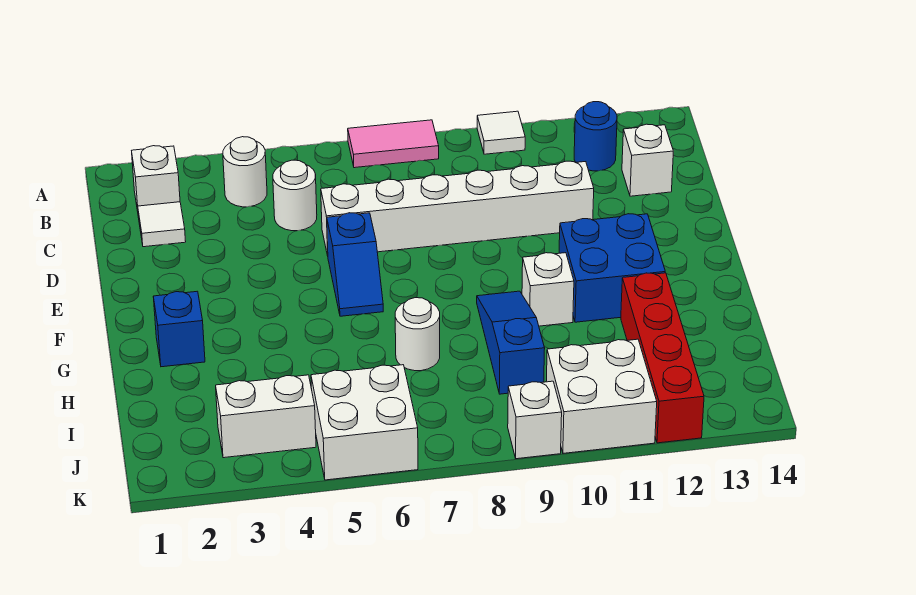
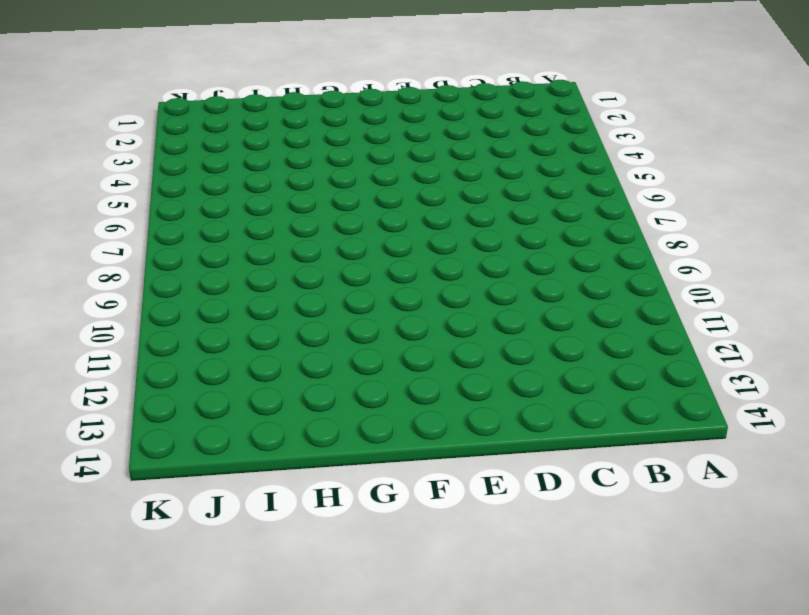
none -> pink tile A7:A8 level 1
none -> white tile A10 level 1
none -> white brick B2 level 1

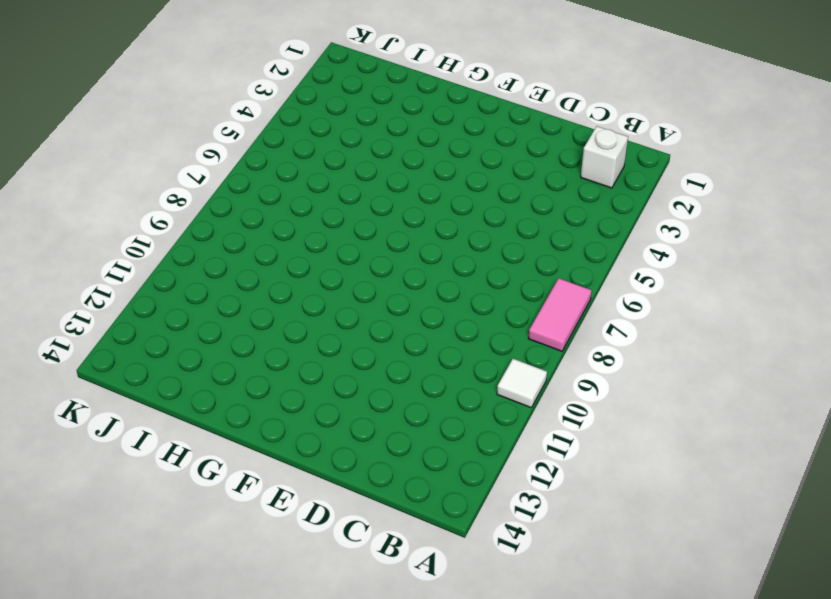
none -> white round brick B4 level 1
none -> blue round brick B12 level 1
none -> white tile C2 level 1

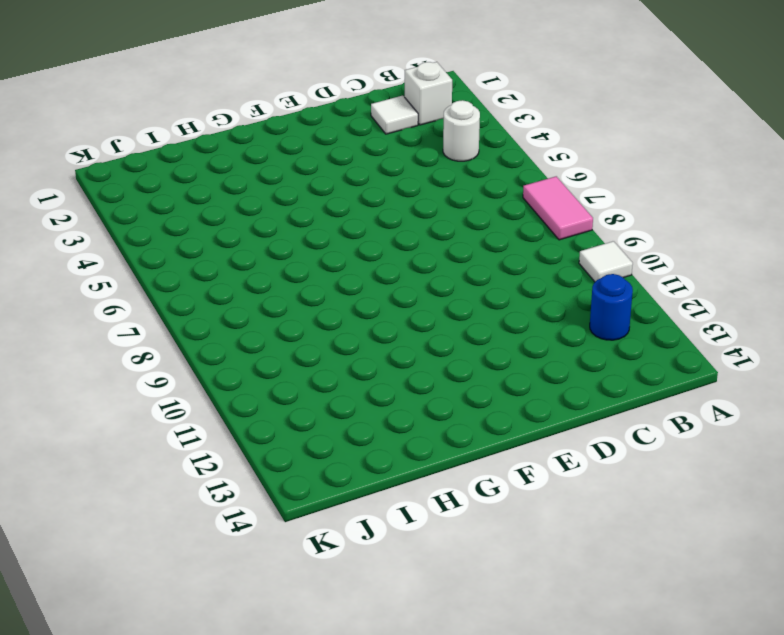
none -> white round brick C5 level 1
none -> white brick C13 level 1
none -> white brick D6:D11 level 1

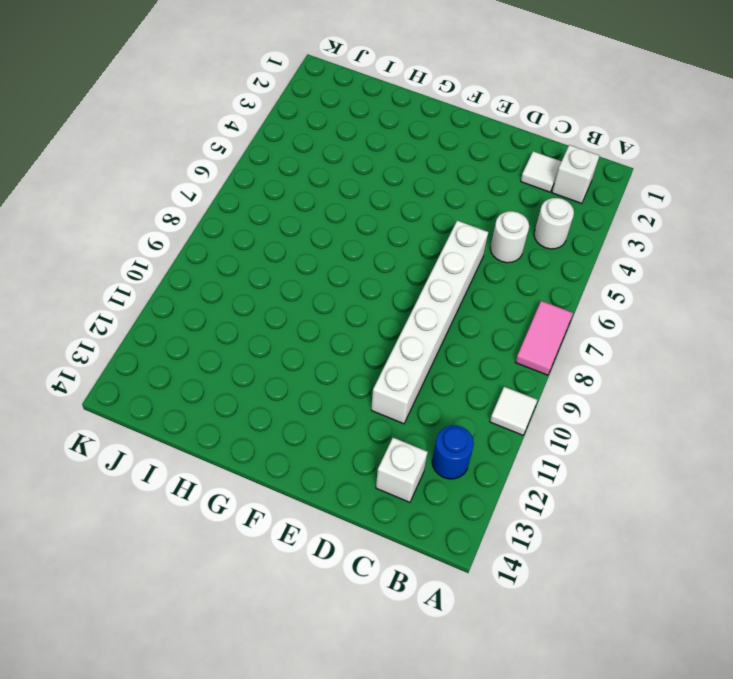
none -> blue slope E6:F6 level 1 top E
none -> blue brick F11:G12 level 1
none -> blue brick G2 level 1

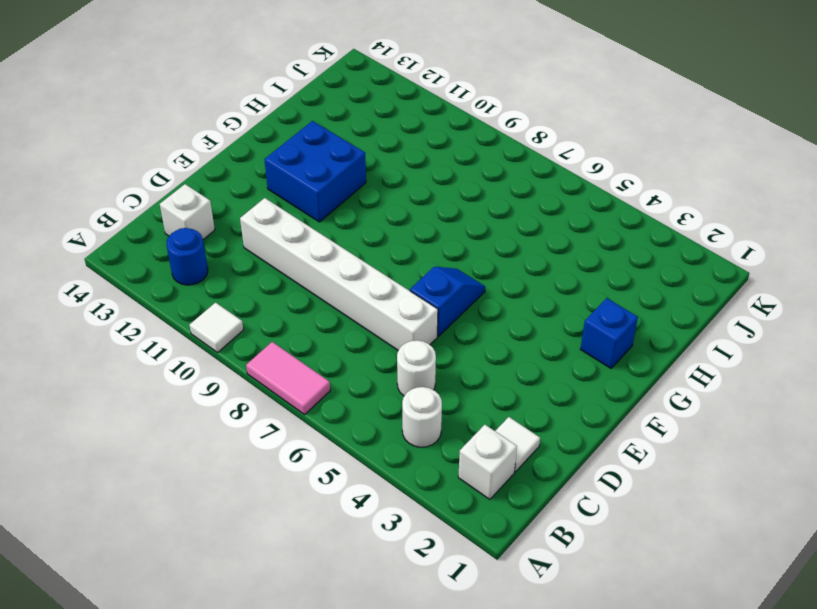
none -> blue slope G9:I9 level 1 top I
none -> white brick G10 level 1
none -> white round brick H7 level 1

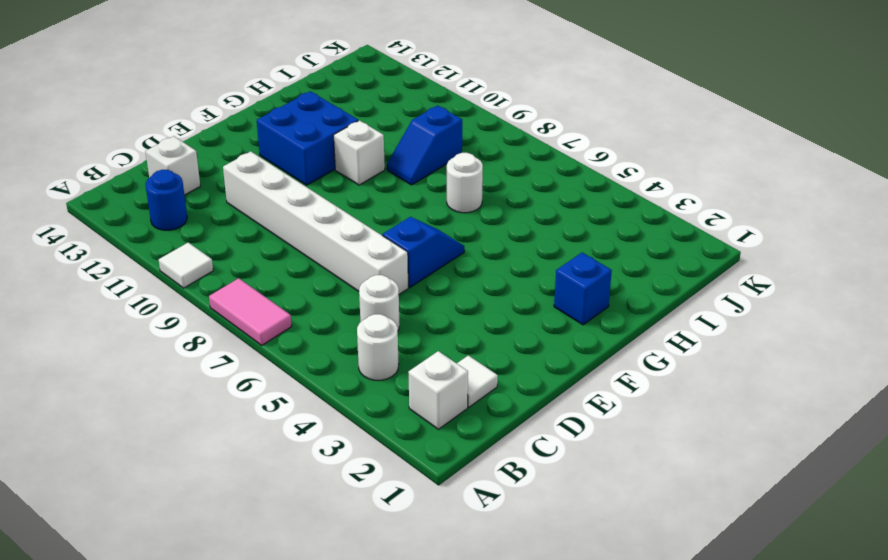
blue slope H9:I9 level 1 top I -> blue slope G9:I9 level 1 top I
none -> red brick H12:K12 level 1
none -> white brick J3:J4 level 1
none -> white brick J5:K6 level 1

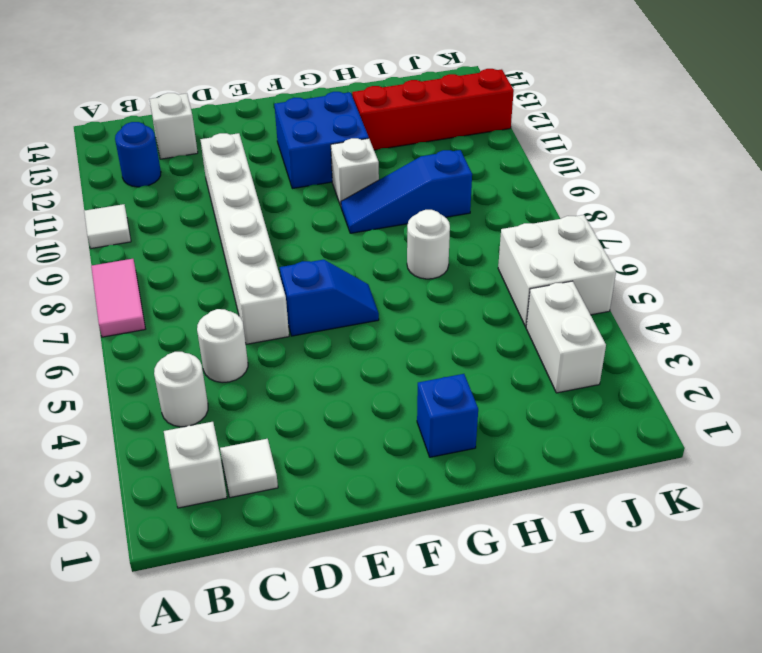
none -> white brick J10:K11 level 1
none -> white brick K9 level 1

